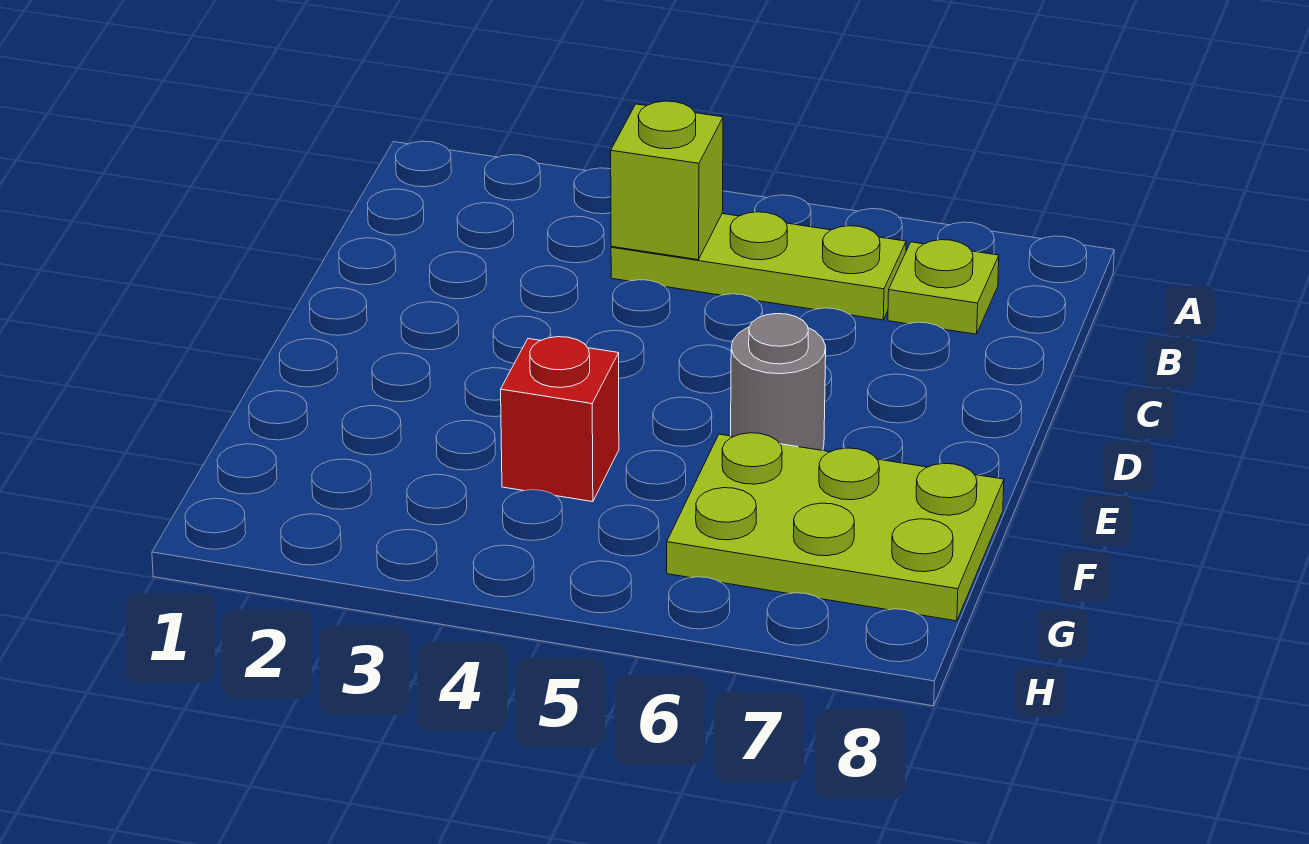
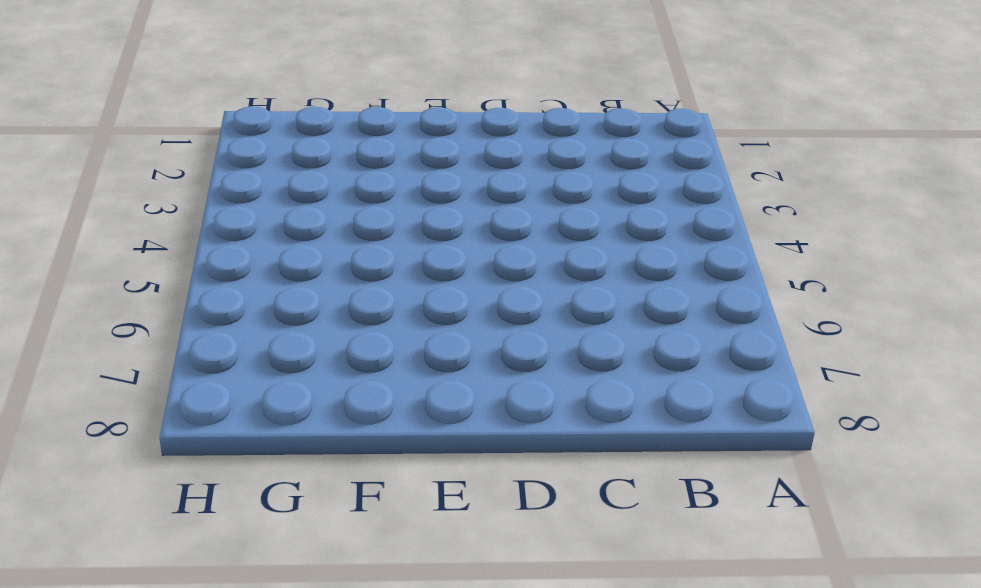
none -> lime plate B4:B6 level 1
none -> lime plate B7 level 1

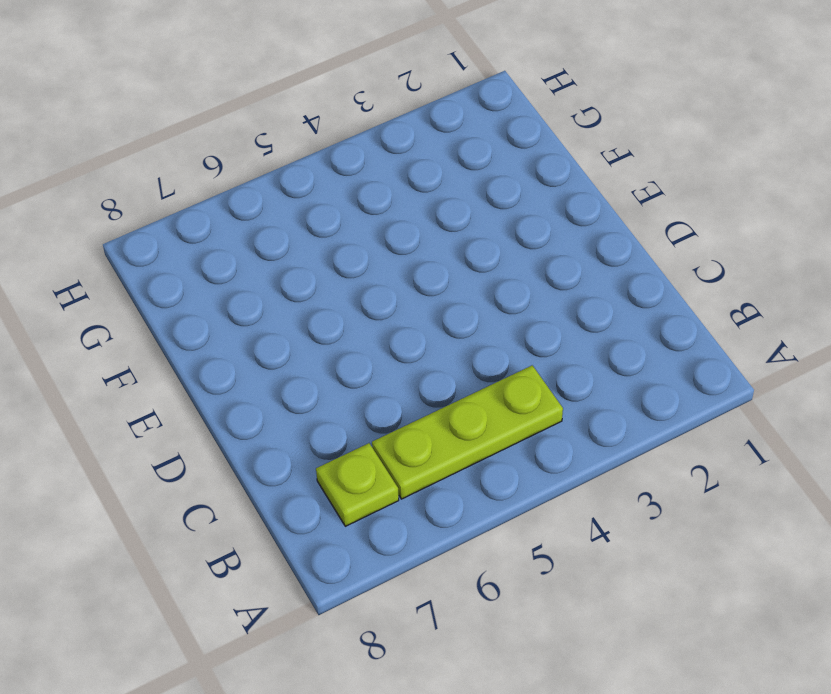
none -> grey round brick E6 level 1
none -> red brick F4 level 1

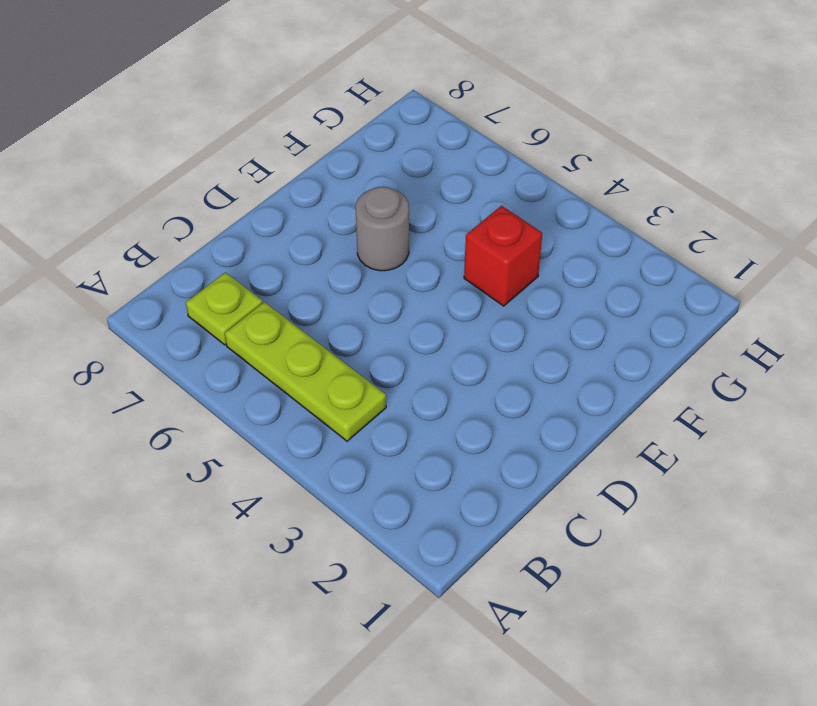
none -> lime plate F6:G8 level 1
none -> lime brick B4 level 2

